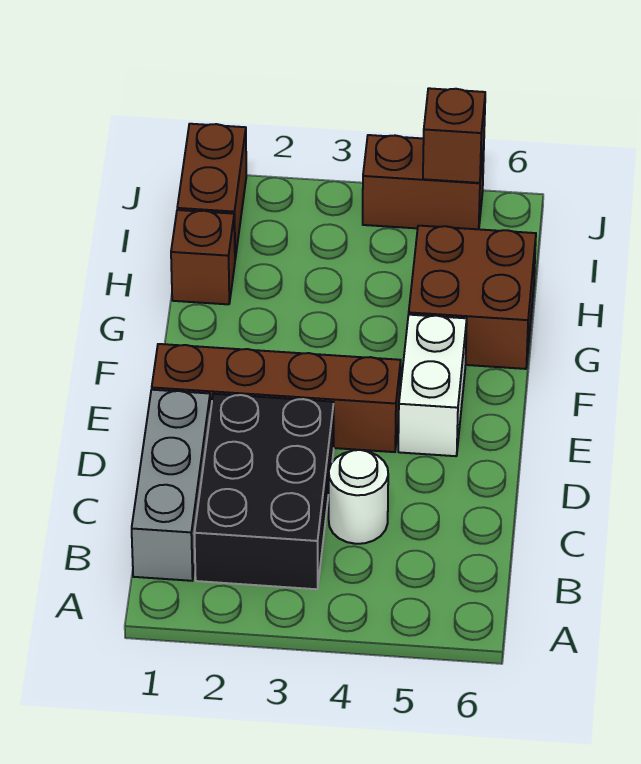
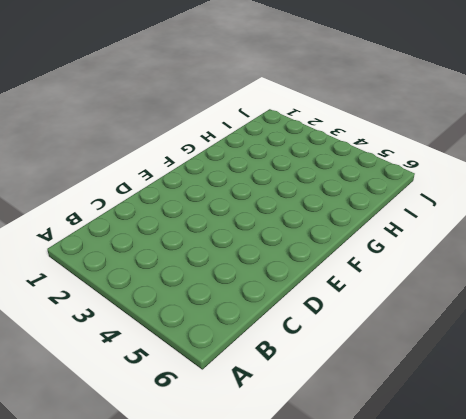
none -> grey brick B1:D1 level 1
none -> black brick B2:D3 level 1

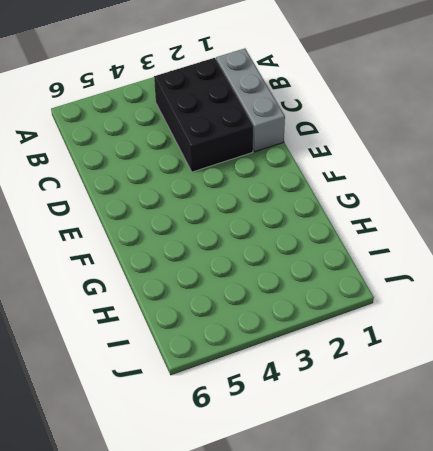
none -> white round brick C4 level 1
none -> brown brick E1:E4 level 1

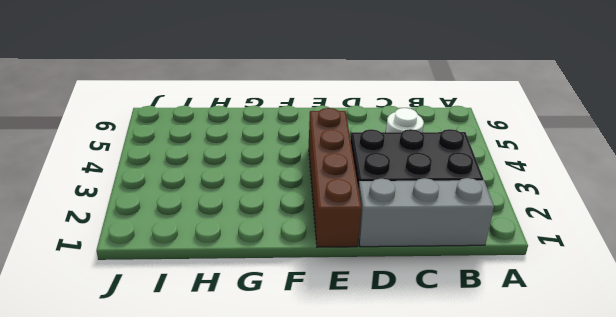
none -> white brick E5:F5 level 1
none -> brown brick G5:H6 level 1

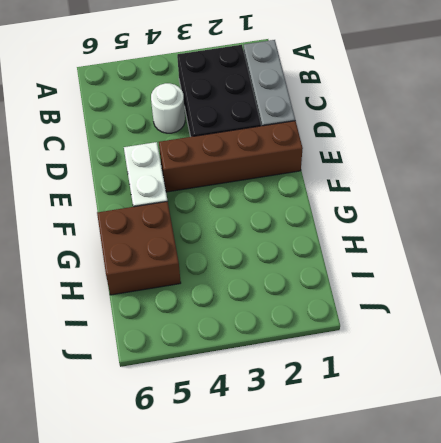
none -> brown brick H1 level 1
none -> brown brick I1:J1 level 1

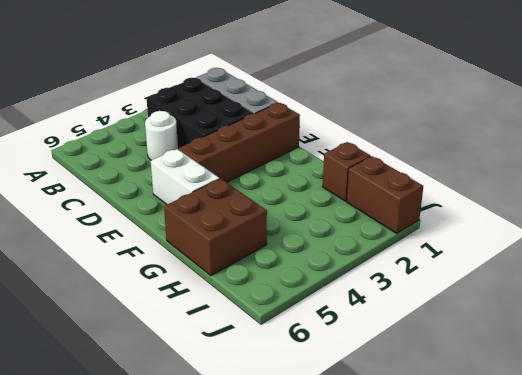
none -> brown brick J4:J5 level 1
none -> brown brick J5 level 2

